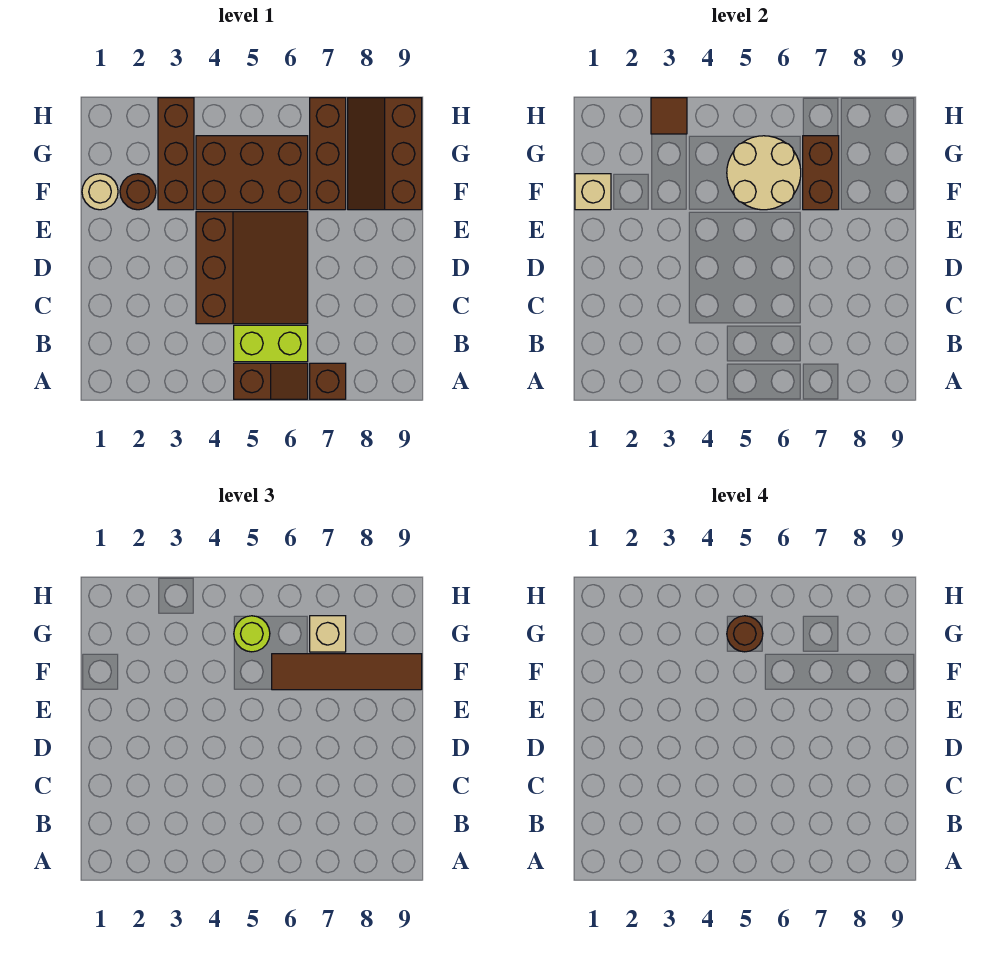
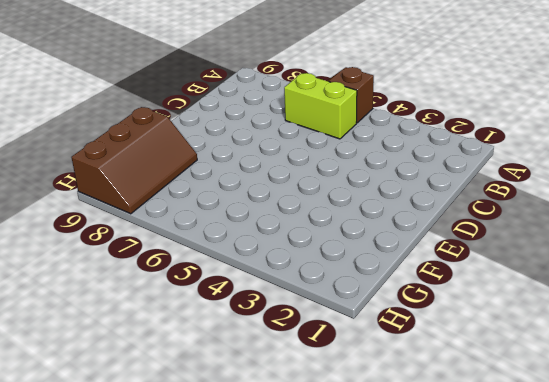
none -> brown brick A7 level 1
none -> brown slope C4:E6 level 1 top 4
none -> tan round brick F1 level 1

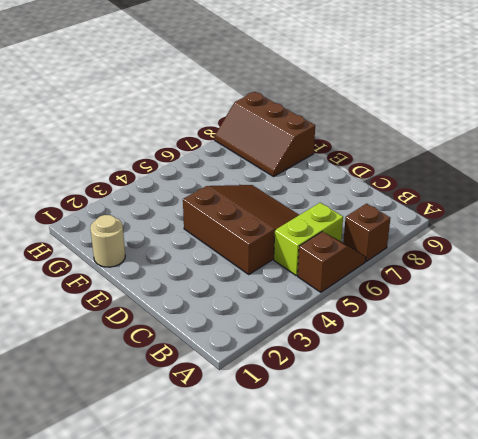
none -> brown round brick F2 level 1
none -> brown brick F3:H3 level 1
none -> brown brick F4:G6 level 1

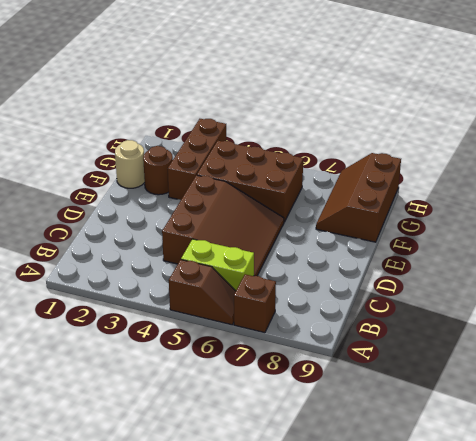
none -> brown brick F7:H7 level 1
none -> tan brick F1 level 2
none -> tan round brick F5:G6 level 2

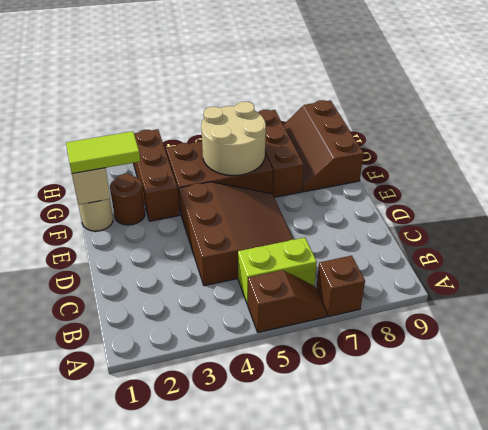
lime tile F1:F2 level 3 -> none
none -> brown brick F7:G7 level 2
none -> brown tile H3 level 2
none -> brown tile F6:F9 level 3

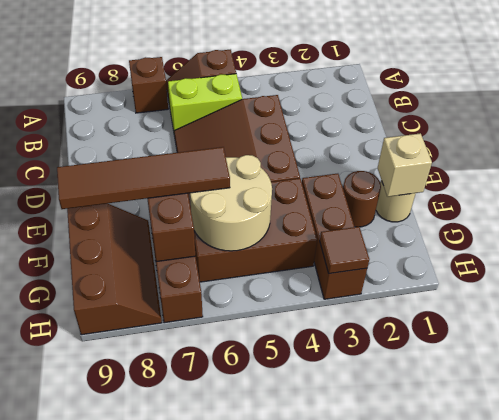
none -> lime round brick G5 level 3
none -> tan brick G7 level 3
none -> brown round brick G5 level 4

